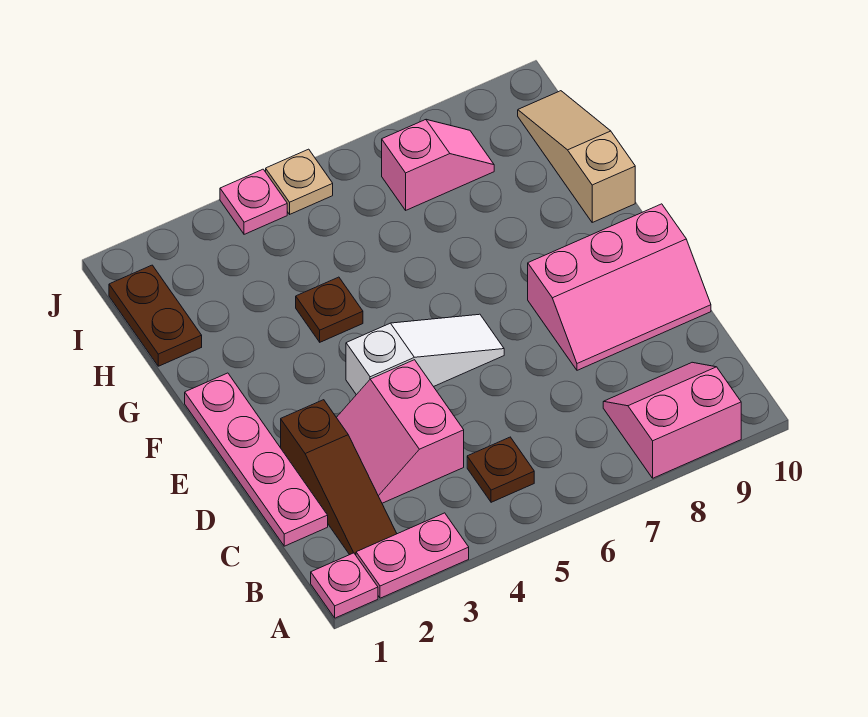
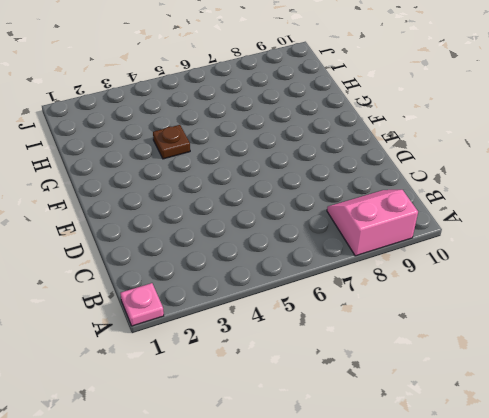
none -> pink plate A2:A3 level 1
none -> brown slope B2:D2 level 1 top D
none -> brown plate B5 level 1

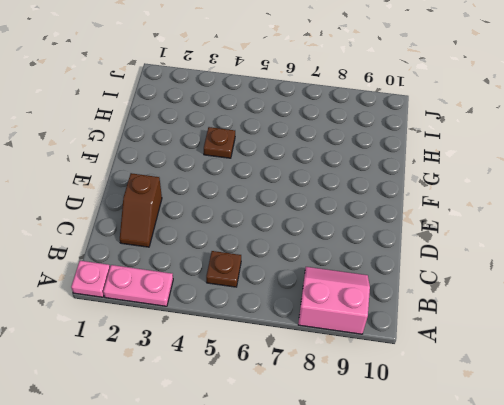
brown slope C2:D2 level 1 top D -> brown slope B2:D2 level 1 top D
none -> pink plate C1:F1 level 1
none -> pink slope C3:D4 level 1 top 4
none -> pink slope D8:E10 level 1 top E

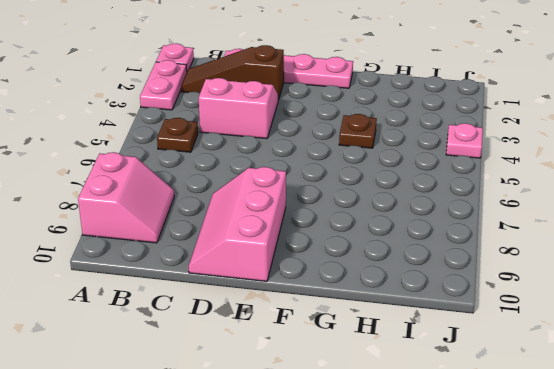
none -> white slope E4:E6 level 1 top 4
none -> tan slope G10:I10 level 1 top G
none -> brown plate H1:I1 level 1

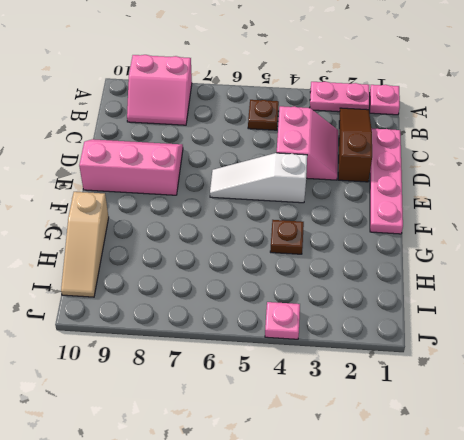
none -> brown plate H1:I1 level 1
none -> pink slope I7:I8 level 1 top 7
none -> tan plate J5 level 1

